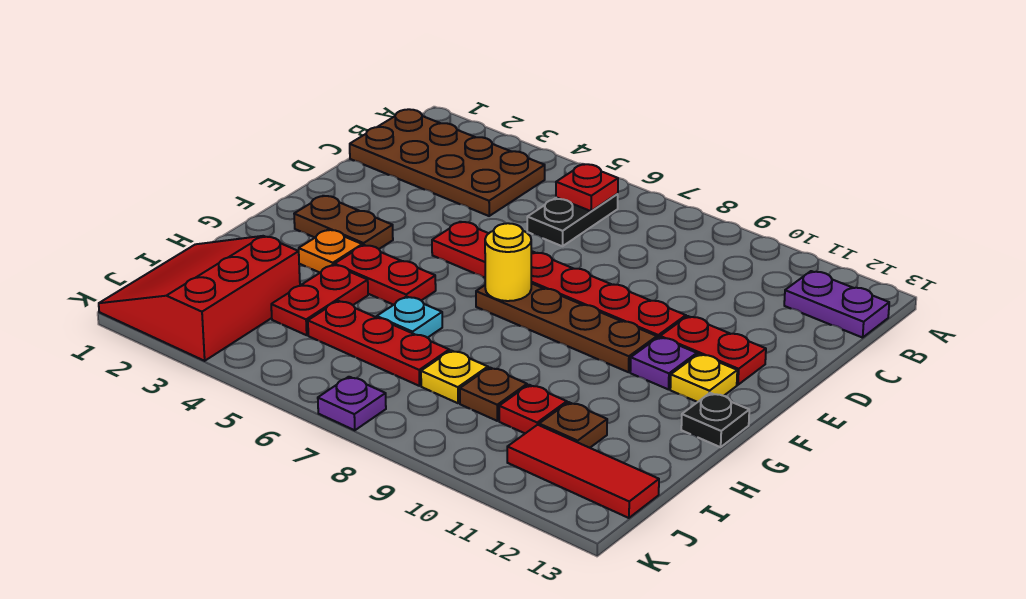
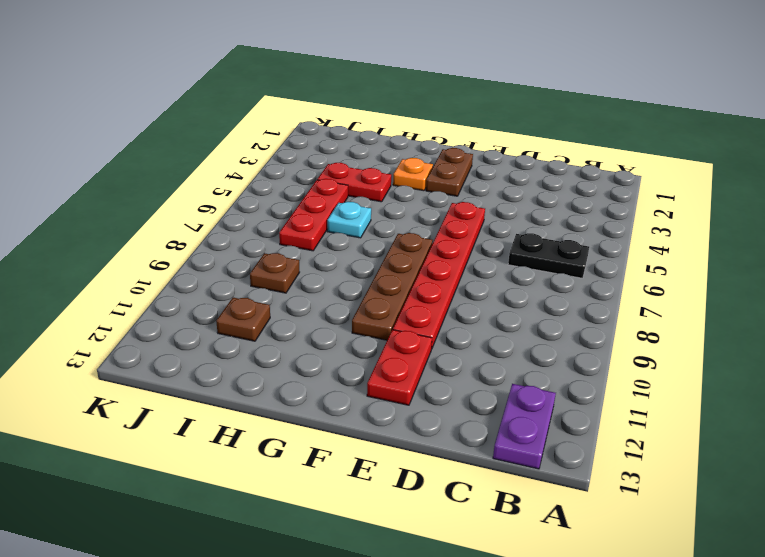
none -> brown plate B1:C4 level 1
none -> purple plate F11 level 1
none -> yellow plate F12 level 1

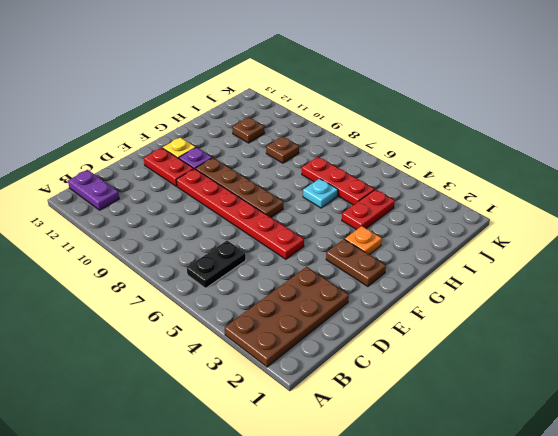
brown plate A2:D3 level 1 -> brown plate B1:C4 level 1
none -> red plate G4:G5 level 1
none -> black plate G13 level 1
none -> red slope I1:K3 level 1 top 3

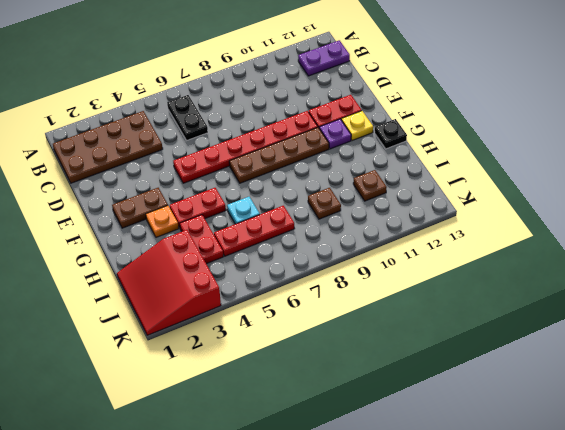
none -> yellow plate I8 level 1
none -> red plate I10 level 1
none -> red tile J11:J13 level 1

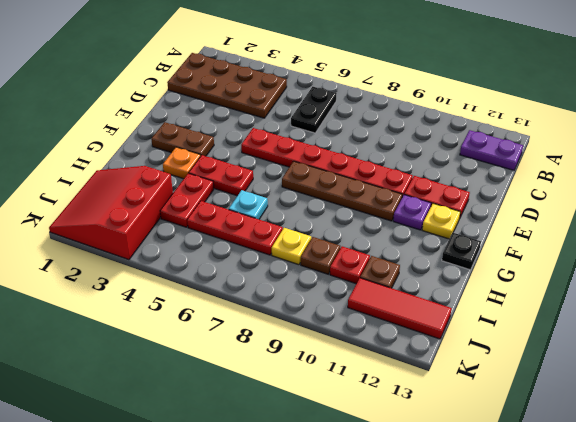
none -> purple plate K7 level 1
none -> red plate B6 level 2
none -> yellow round brick F7 level 2

